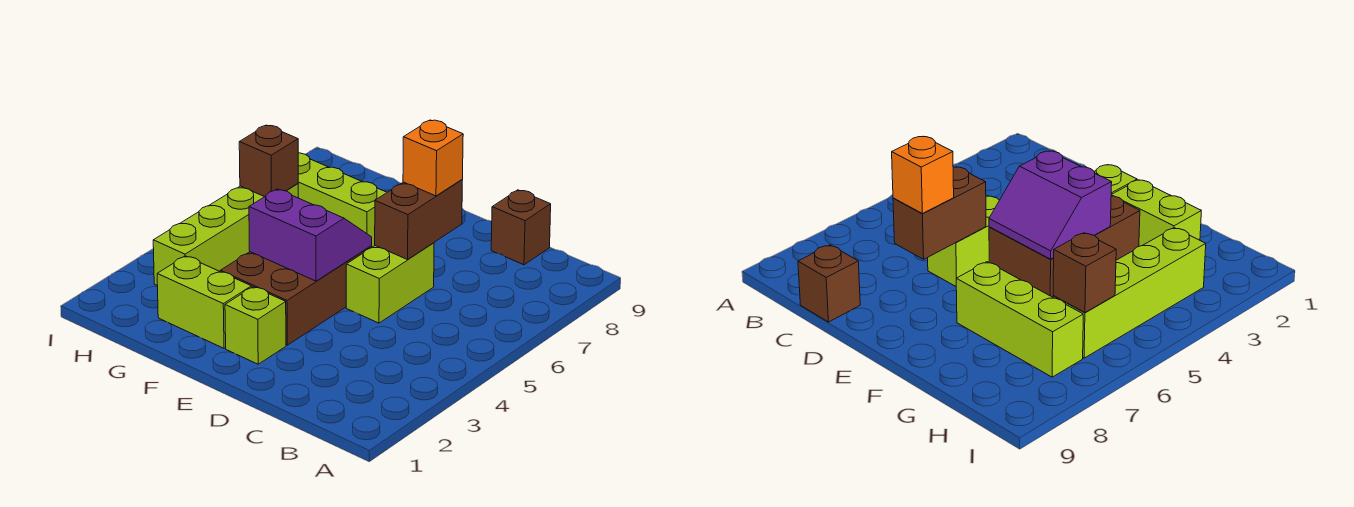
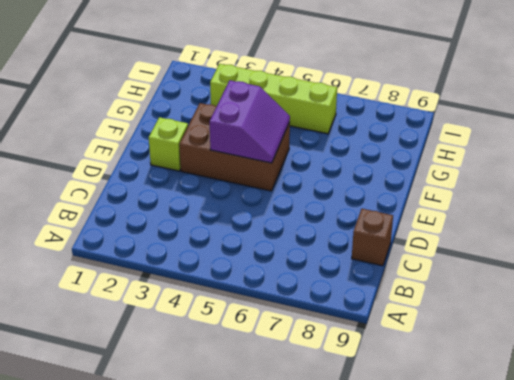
none -> lime brick D5:D6 level 1
none -> lime brick F2:G2 level 1

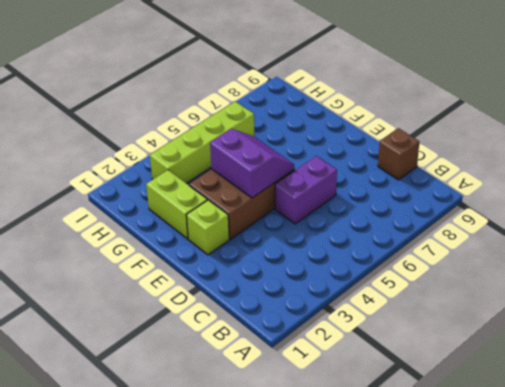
purple brick D5:D6 level 1 -> lime brick D5:D6 level 1
none -> lime brick F7:H7 level 1
none -> brown brick D6:D7 level 2

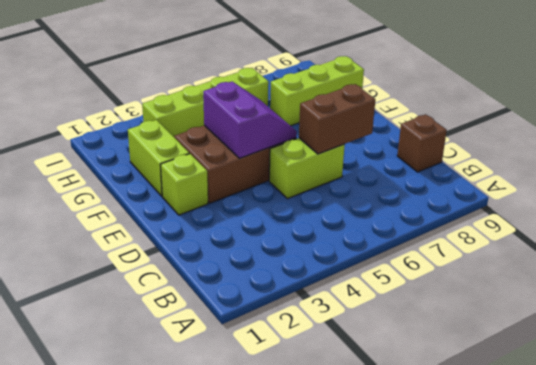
lime brick G7:G9 level 1 -> lime brick F7:H7 level 1
none -> brown brick H6 level 2
none -> orange brick D7 level 3

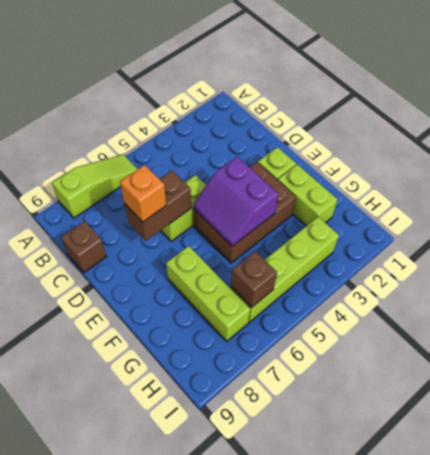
lime slope A6:A8 level 1 top 8 -> none

